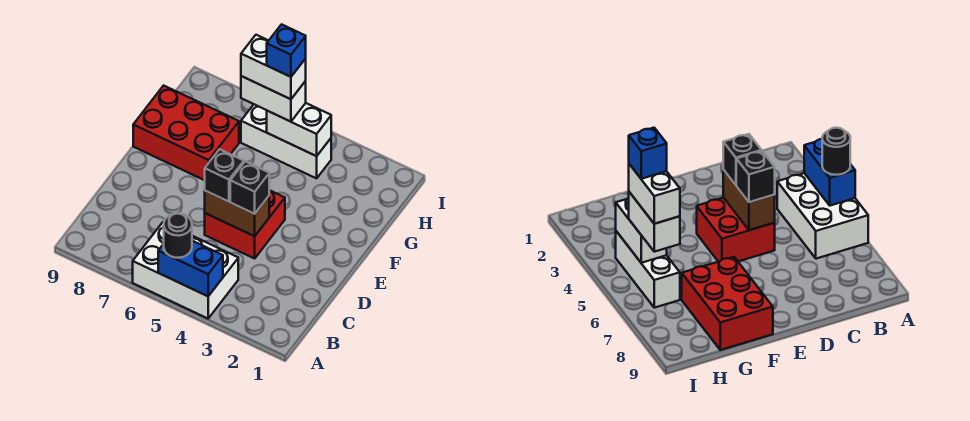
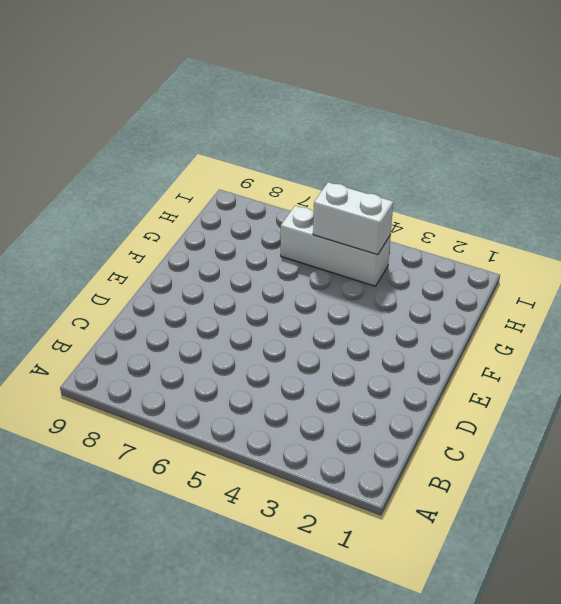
none -> white brick A4:B6 level 1
none -> red brick D4:E5 level 1
none -> red brick F7:G9 level 1

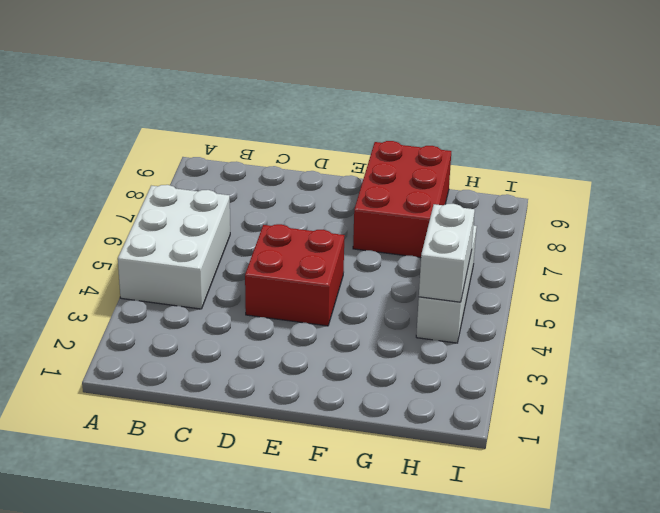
none -> blue brick A4:A5 level 2
none -> brown brick D4:D5 level 2
none -> black round brick A5 level 3

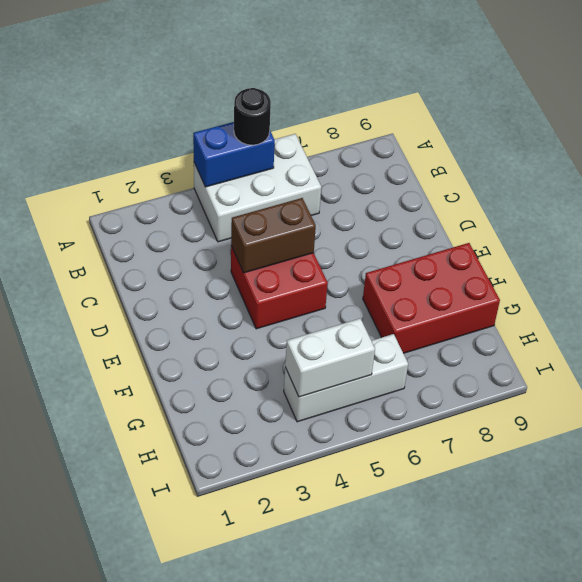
none -> black brick D4 level 3
none -> black brick D5 level 3
none -> white brick H5:H6 level 3

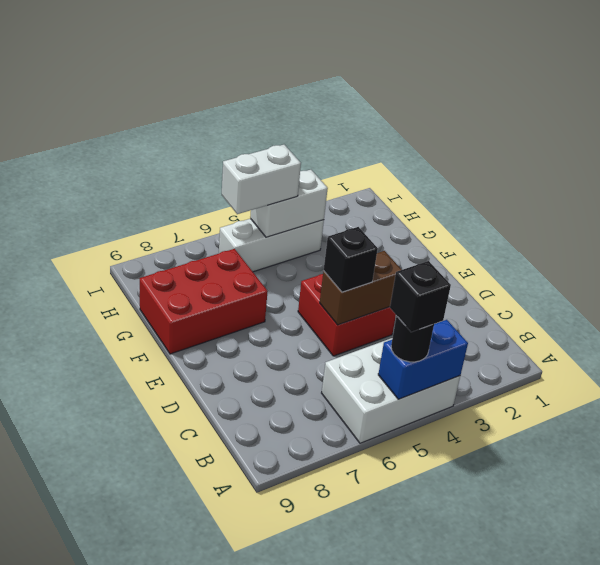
black brick A5 level 4 -> black brick D4 level 3
none -> white brick H5:H6 level 4
none -> blue brick H5 level 5

